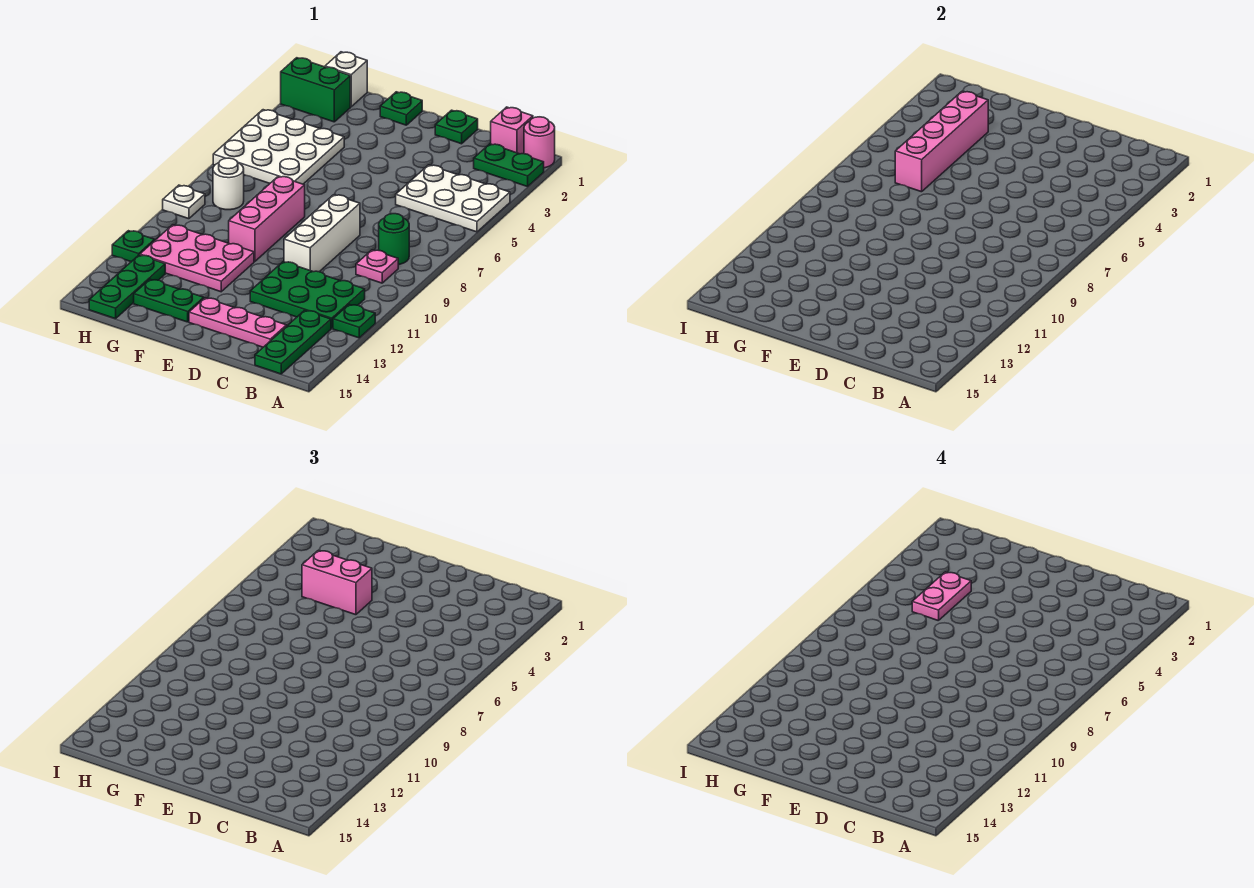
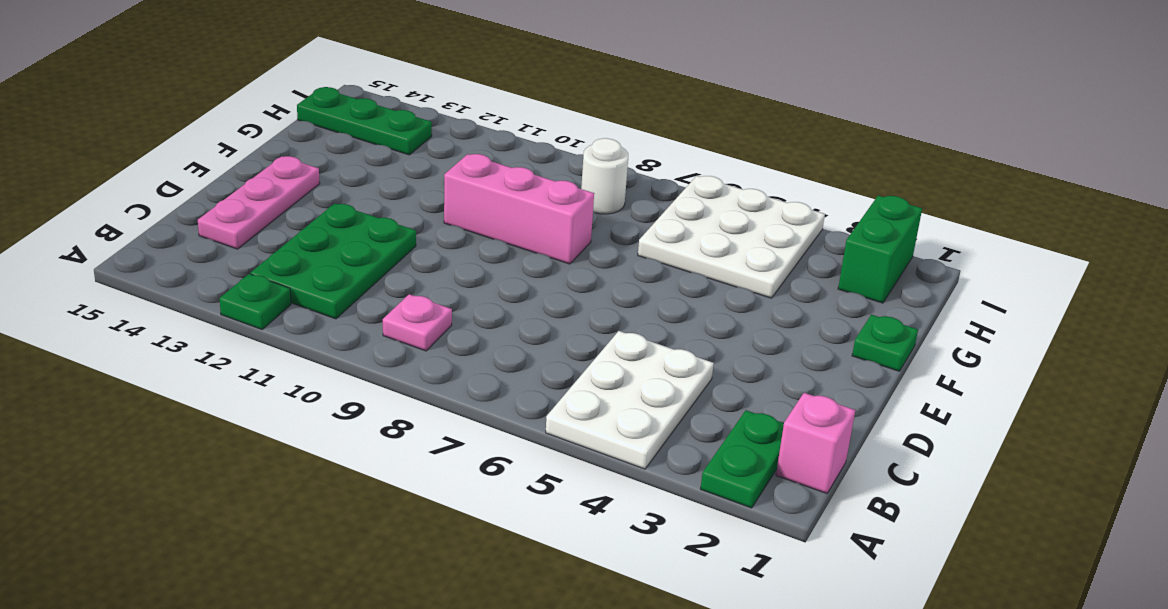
none -> pink round brick A1 level 1
none -> green round brick B8 level 1
none -> green plate B13:B15 level 1

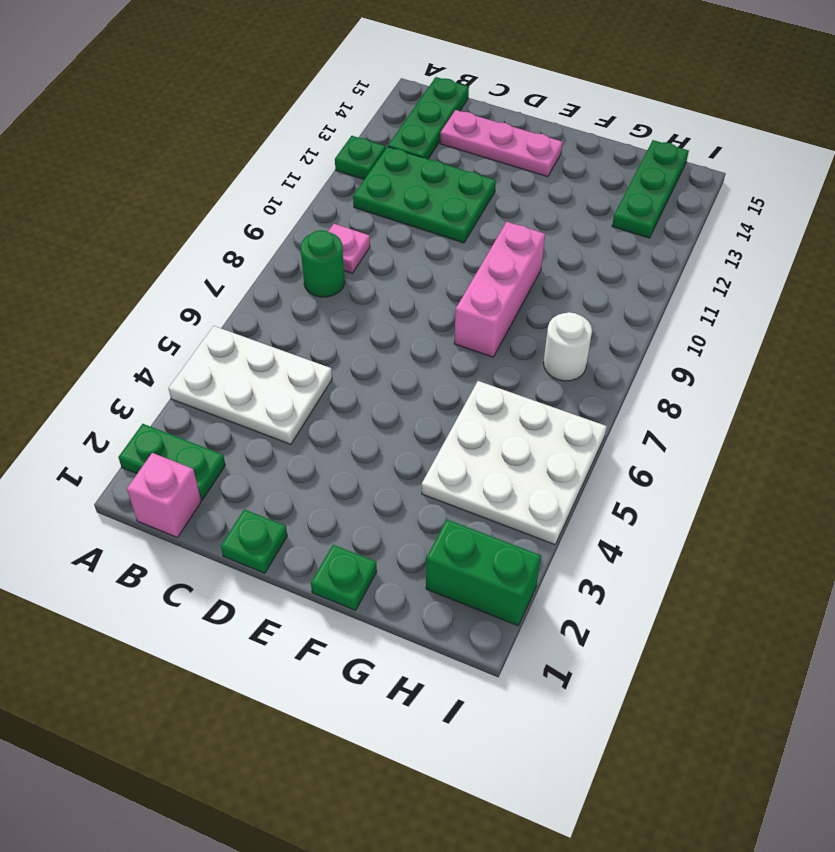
none -> pink round brick A1 level 1
none -> white brick D8:D10 level 1
none -> pink plate F11:H12 level 1

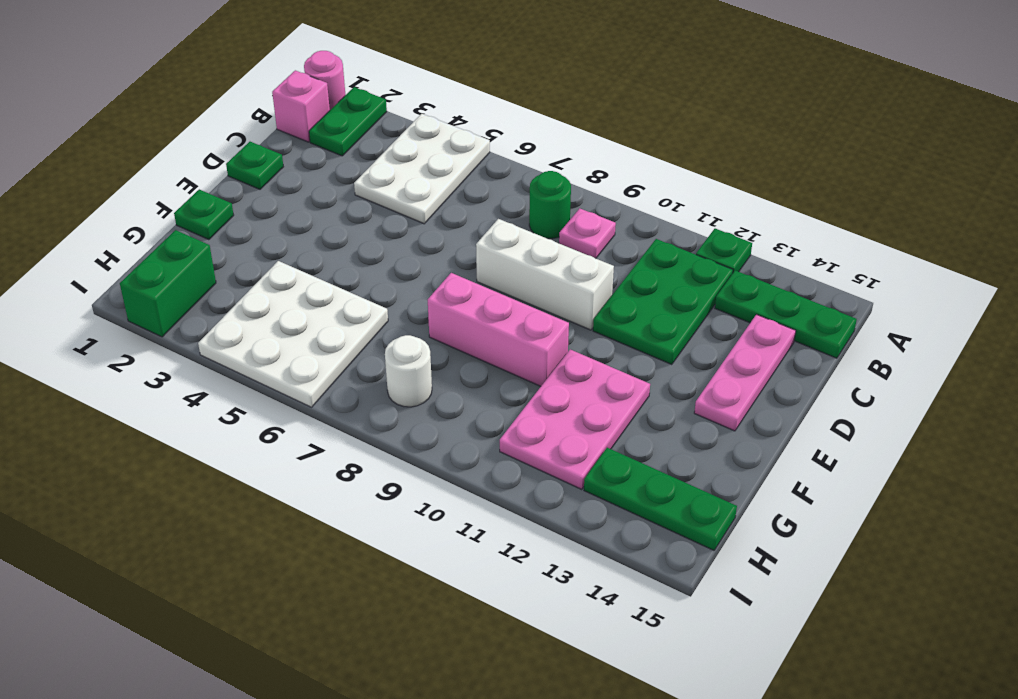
none -> green plate F14:G14 level 1
none -> white brick H1 level 1
none -> white plate I9 level 1

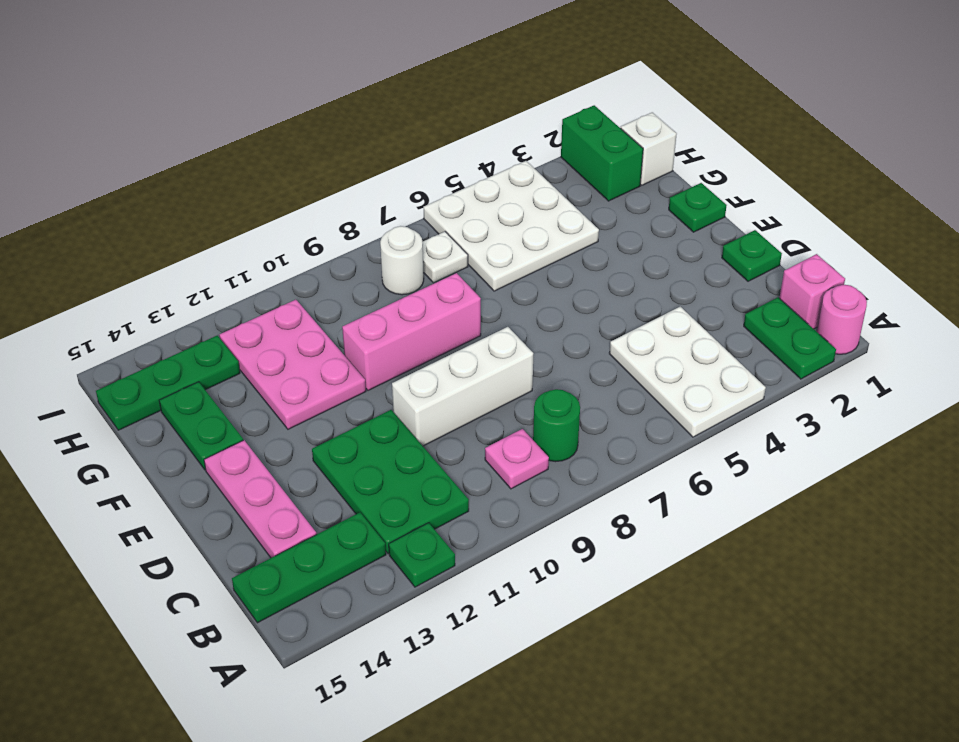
white plate H7 level 1 -> white plate I9 level 1
none -> green plate I12 level 1
none -> pink brick G3:G6 level 2
none -> pink brick F4:G4 level 3

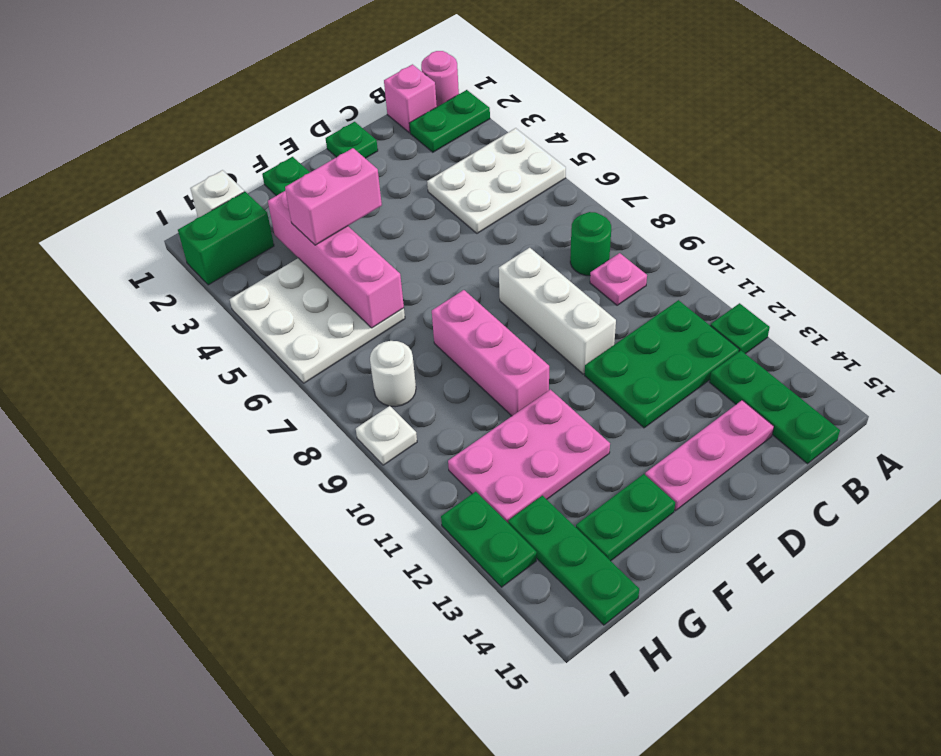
green plate I12:I13 level 1 -> green plate I12 level 1
none -> pink plate G4:G5 level 4

